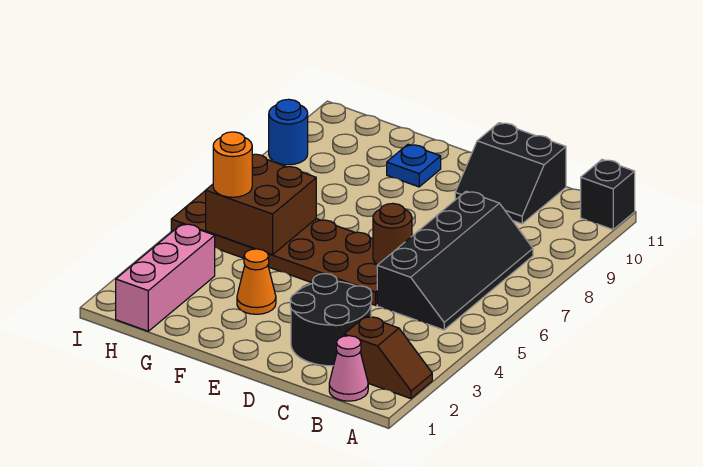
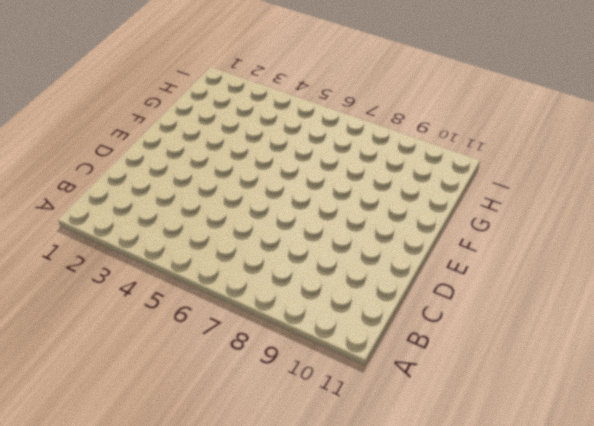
none -> brown slope A2:B2 level 1 top B
none -> black brick A11 level 1
none -> pink cone B1 level 1

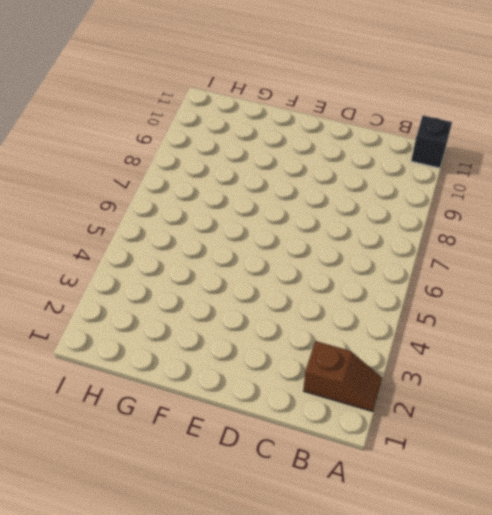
none -> pink cone B1 level 1
none -> black slope B5:C8 level 1 top C
none -> black round brick C2:D3 level 1

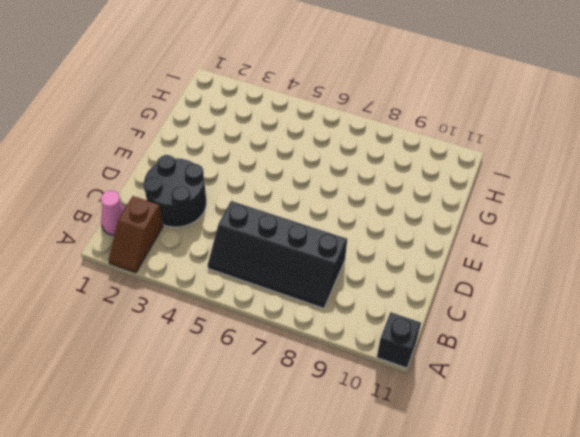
none -> black slope C10:D11 level 1 top 11
none -> brown plate D5:I6 level 1
none -> orange cone F3 level 1

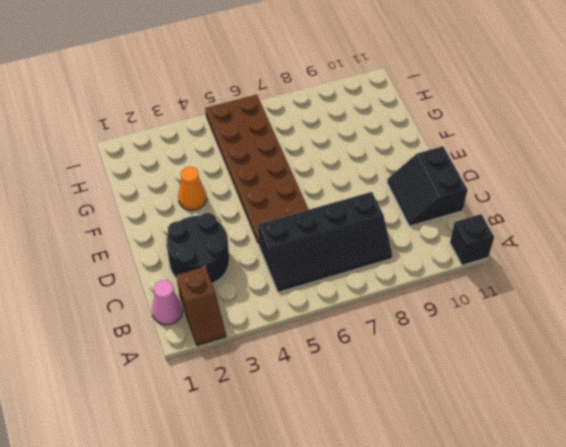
none -> blue plate F10 level 1
none -> pink brick H1:H3 level 1
none -> blue round brick I9 level 1

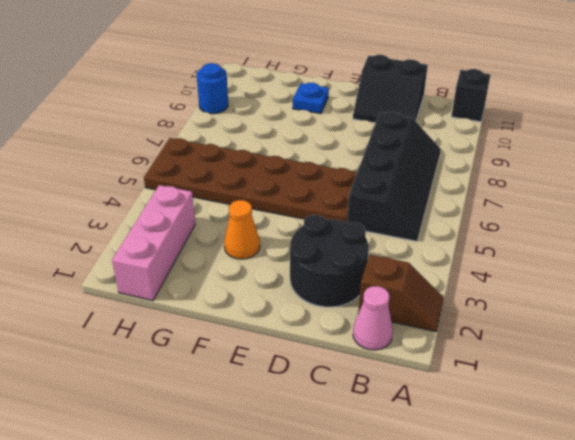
none -> brown round brick D6 level 2
none -> brown brick G5:H6 level 2
none -> orange round brick H5 level 3

